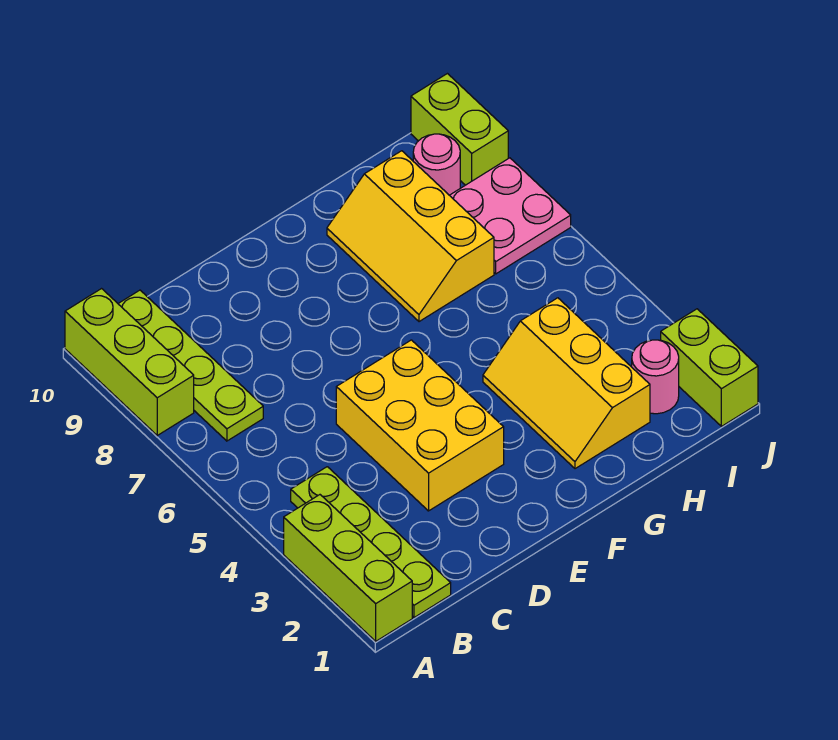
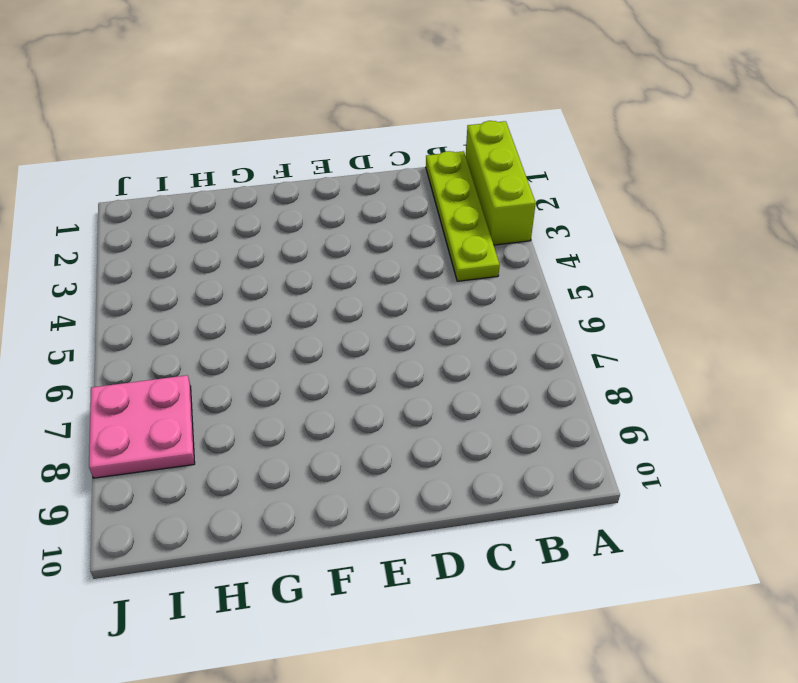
none -> lime brick A8:A10 level 1
none -> lime plate B7:B10 level 1
none -> yellow brick D3:E5 level 1

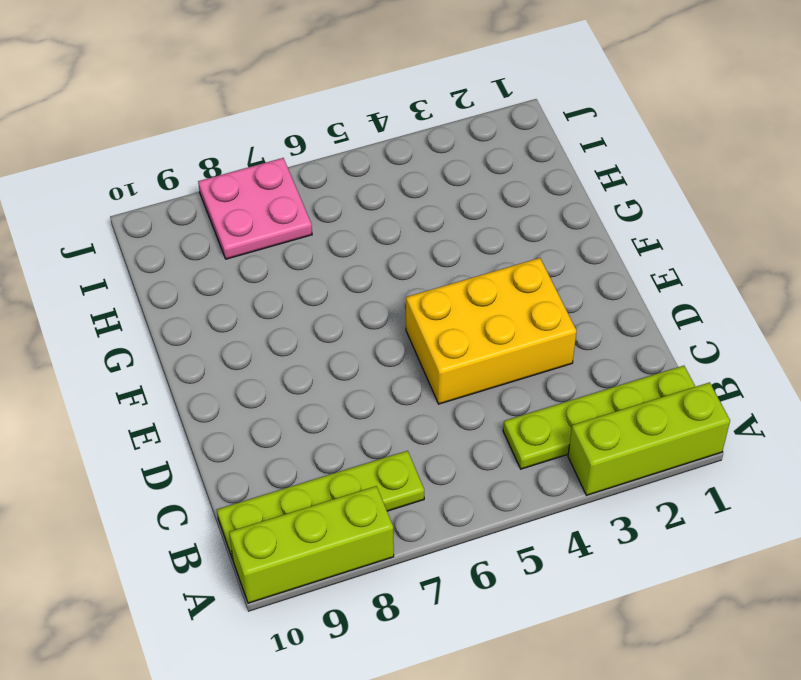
none -> yellow slope G2:H4 level 1 top H
none -> yellow slope G7:H9 level 1 top H
none -> pink round brick I2 level 1

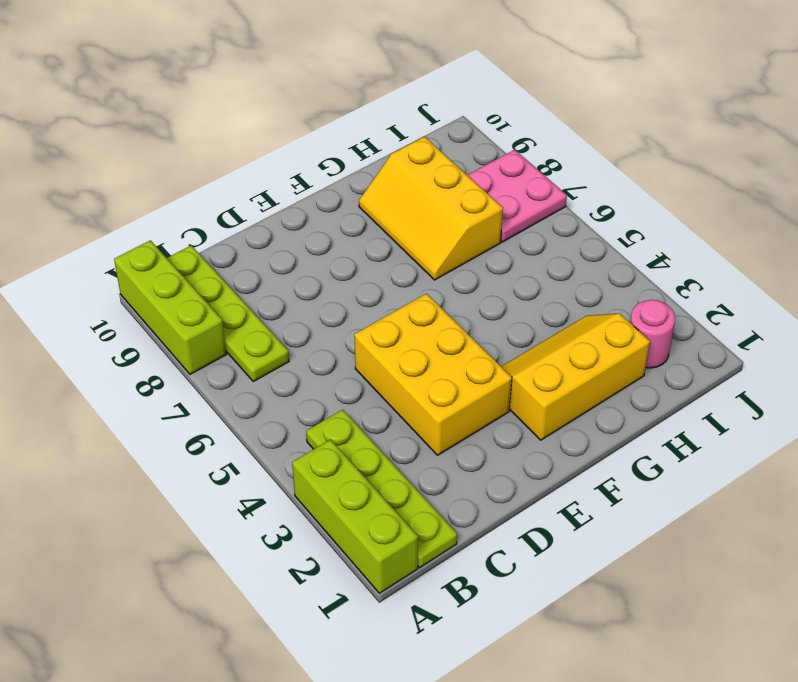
yellow slope F2:H3 level 1 top 2 -> yellow slope G2:H4 level 1 top H
none -> pink round brick I9 level 1
none -> lime brick J1:J2 level 1
none -> lime brick J9:J10 level 1

